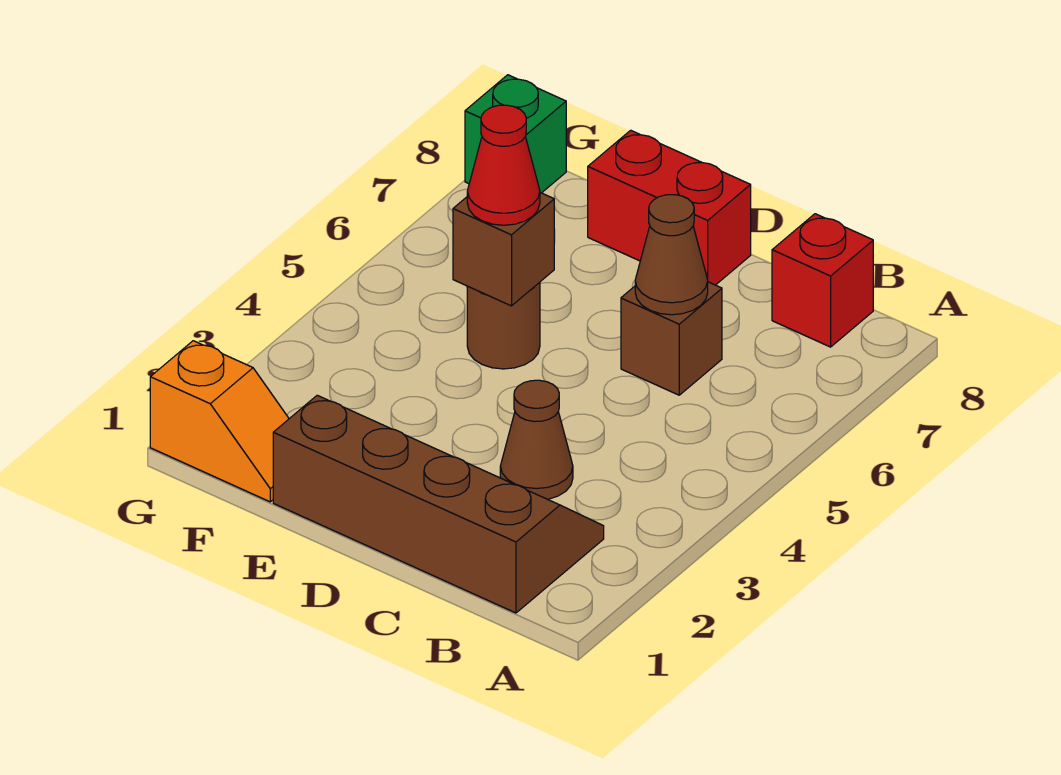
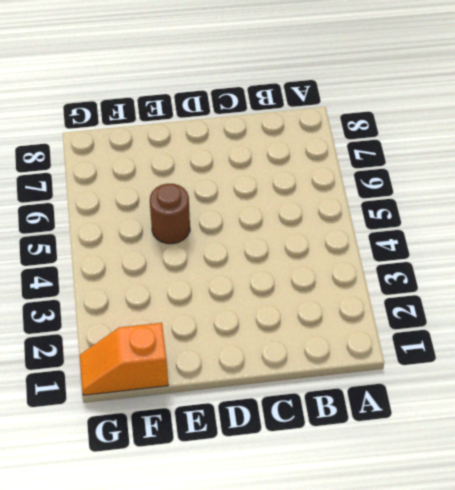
orange slope F1:G1 level 1 top F -> orange slope F1:G1 level 1 top G
none -> brown slope B1:E2 level 1 top 1
none -> red brick B8 level 1

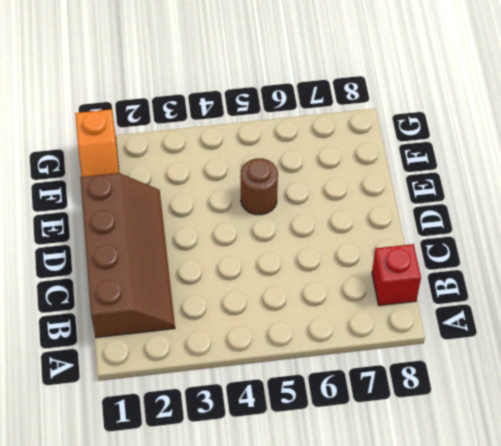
none -> brown cone C3 level 1
none -> brown brick C6 level 1

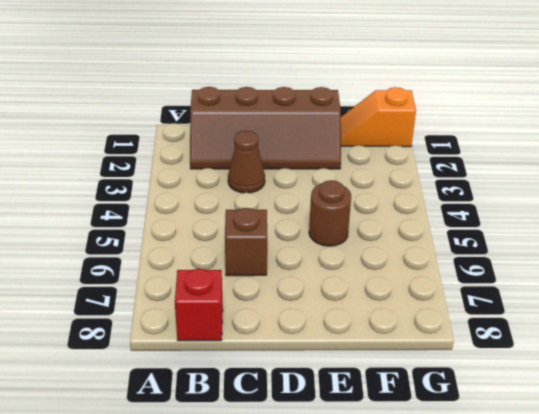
none -> red brick D8:E8 level 1
none -> green brick G8 level 1

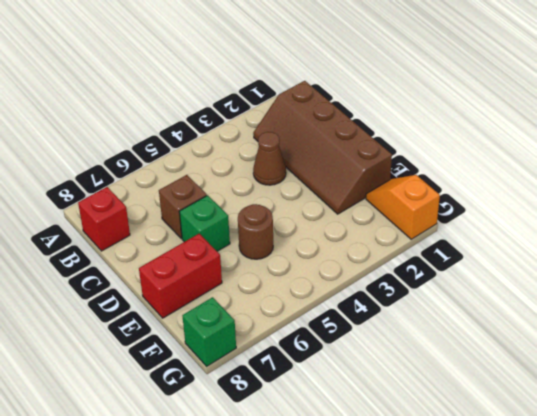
green brick D6 level 1 -> none
red brick E7:E8 level 1 -> red brick D8:E8 level 1
none -> brown cone C6 level 2
none -> brown brick E5 level 2

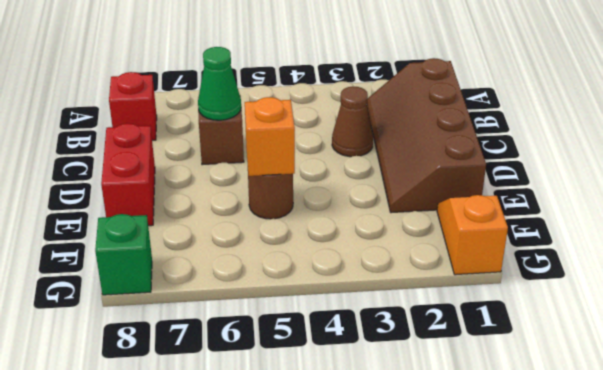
green cone C6 level 2 -> brown cone C6 level 2
orange brick E5 level 2 -> brown brick E5 level 2
none -> red cone E5 level 3

